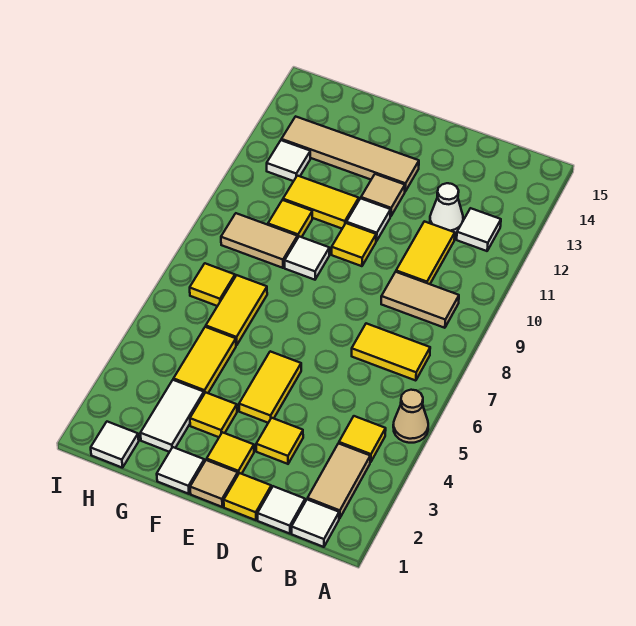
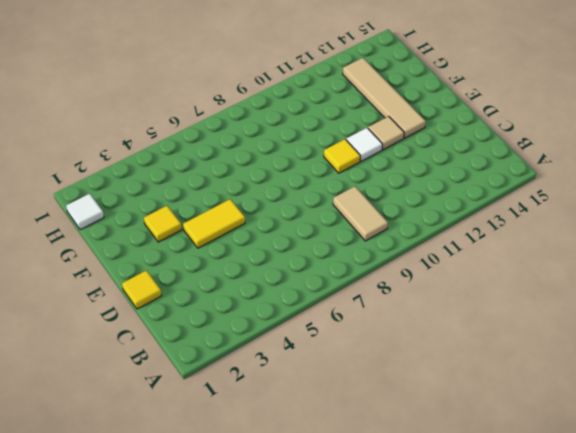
none -> tan cone A5 level 1
none -> white tile B1 level 1
none -> tan tile B2:B3 level 1
none -> yellow tile B4 level 1

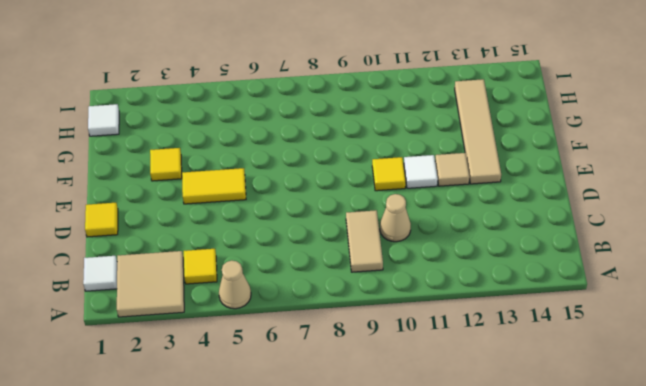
tan tile A2:B3 level 1 -> tan tile B2:B3 level 1
tan cone C10 level 1 -> yellow tile C10:C11 level 1
none -> yellow tile B7:C7 level 1
none -> white tile B12 level 1
none -> white tile C1 level 1
none -> white cone C12 level 1

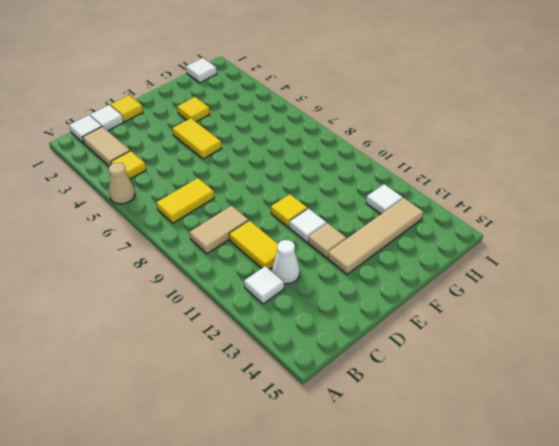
none -> yellow tile D3 level 1
none -> tan tile E1 level 1
none -> yellow tile E2 level 1
none -> white tile F1 level 1

